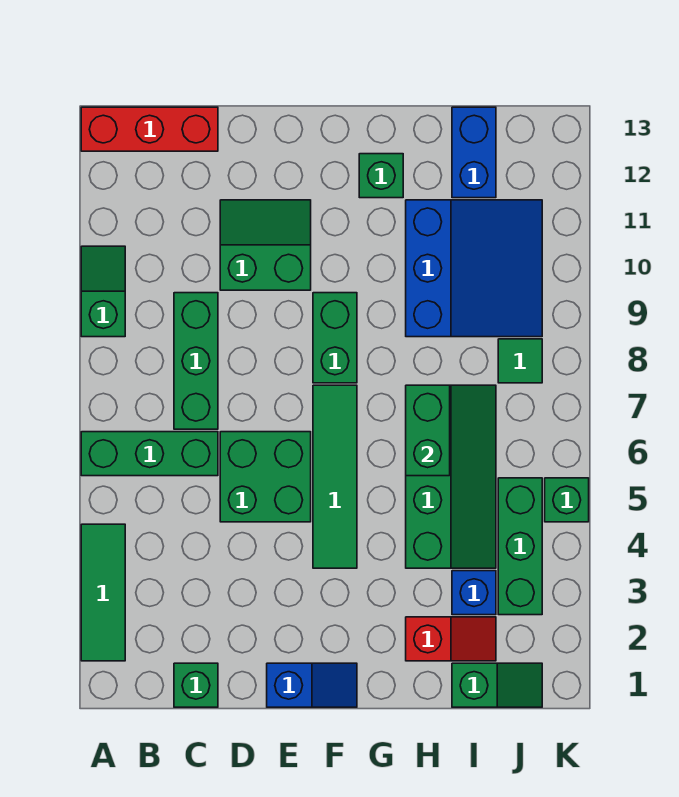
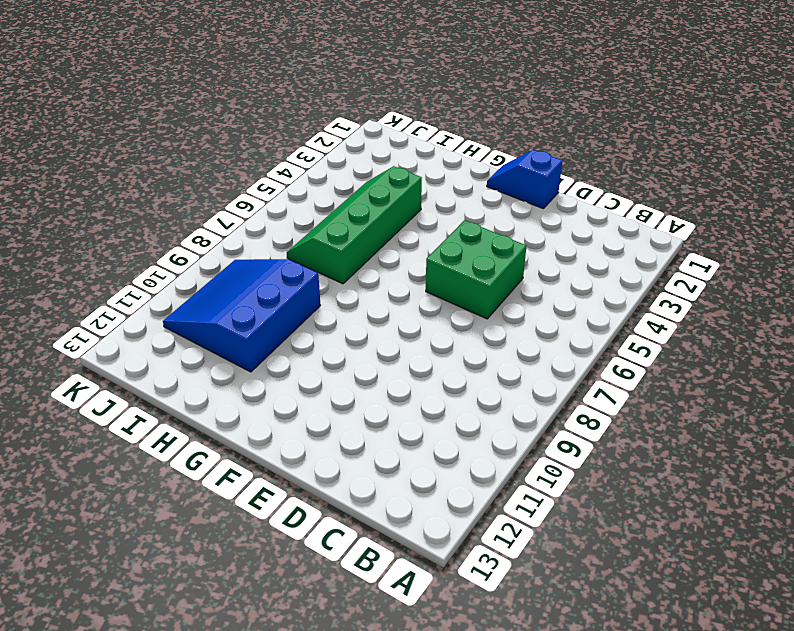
none -> green tile A2:A4 level 1
none -> green brick A6:C6 level 1
none -> green slope A9:A10 level 1 top 9

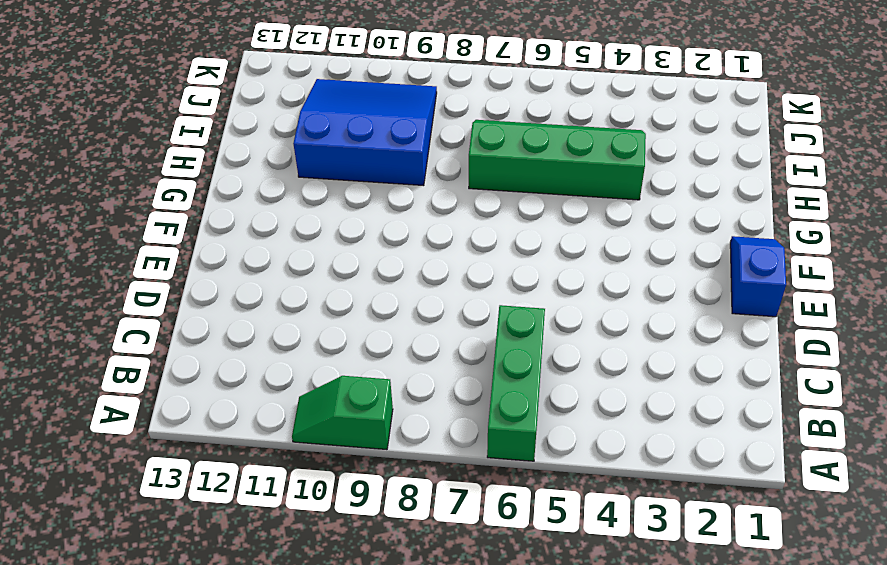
none -> green tile A2:A4 level 1
none -> red brick A13:C13 level 1
none -> green brick C1 level 1

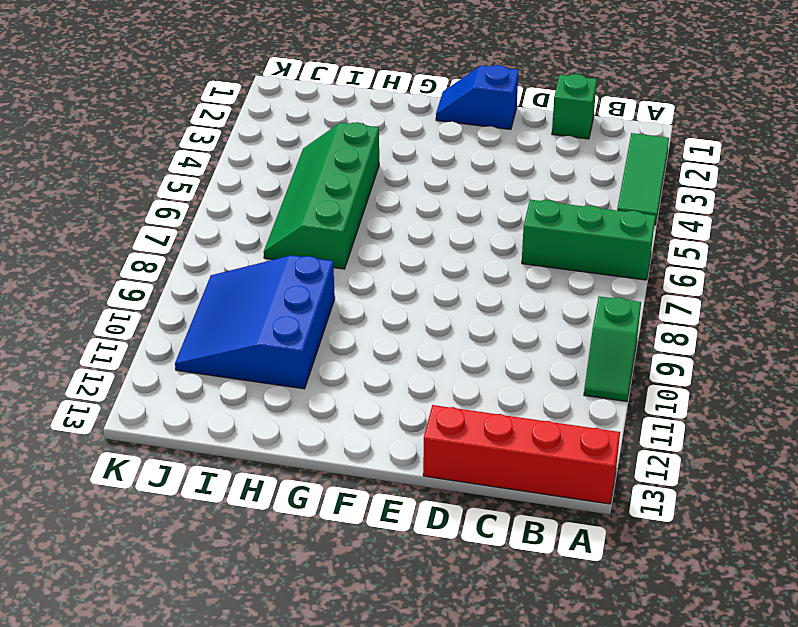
red brick A13:D13 level 1 -> red brick A13:C13 level 1
none -> green brick C7:C9 level 1
none -> green brick D5:E6 level 1
none -> green slope D10:E11 level 1 top 10

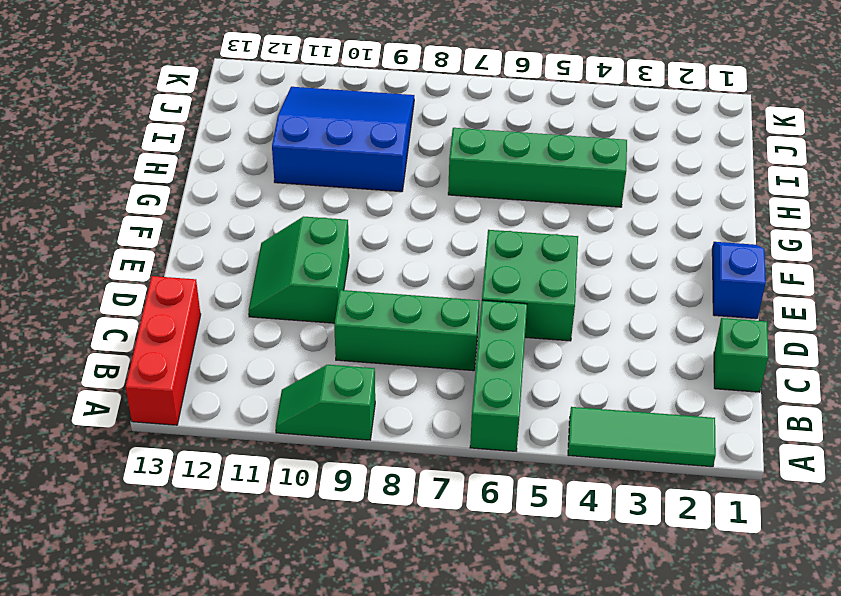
none -> green tile F4:F7 level 1
none -> green brick F8:F9 level 1
none -> green brick G12 level 1

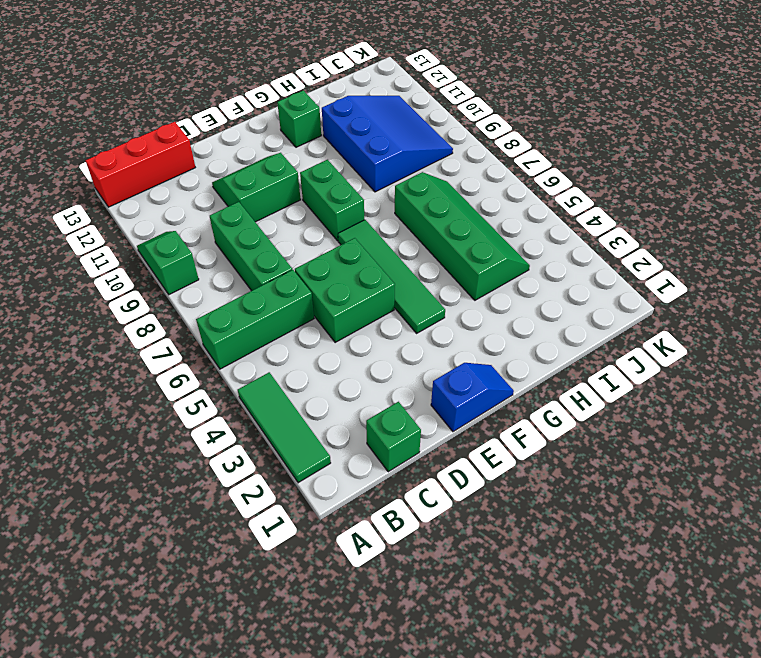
none -> red slope H2:I2 level 1 top H
none -> green slope I1:J1 level 1 top I
none -> blue brick I3 level 1

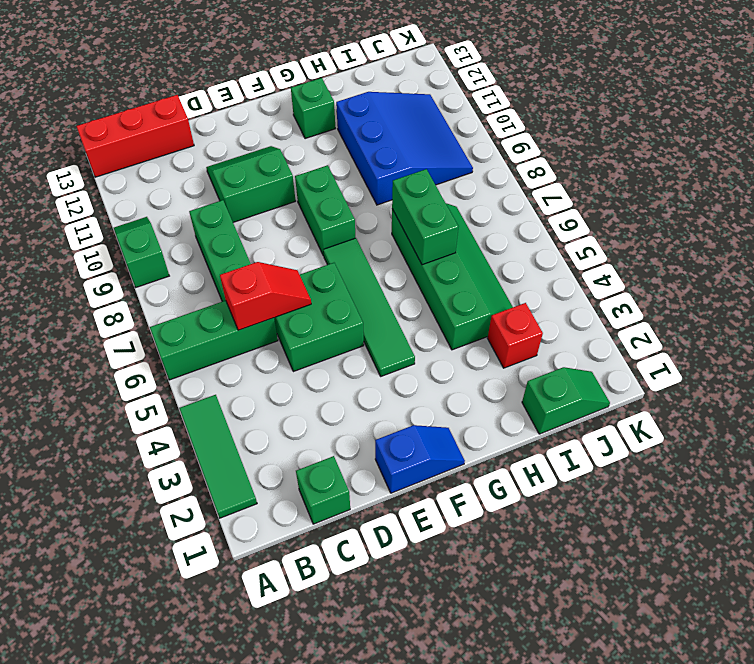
red slope C6:D6 level 2 top C -> red slope H2:I2 level 1 top H
red brick I3 level 1 -> blue brick I3 level 1
none -> blue brick I12:I13 level 1
none -> green brick J3:J5 level 1
none -> green tile J8 level 1

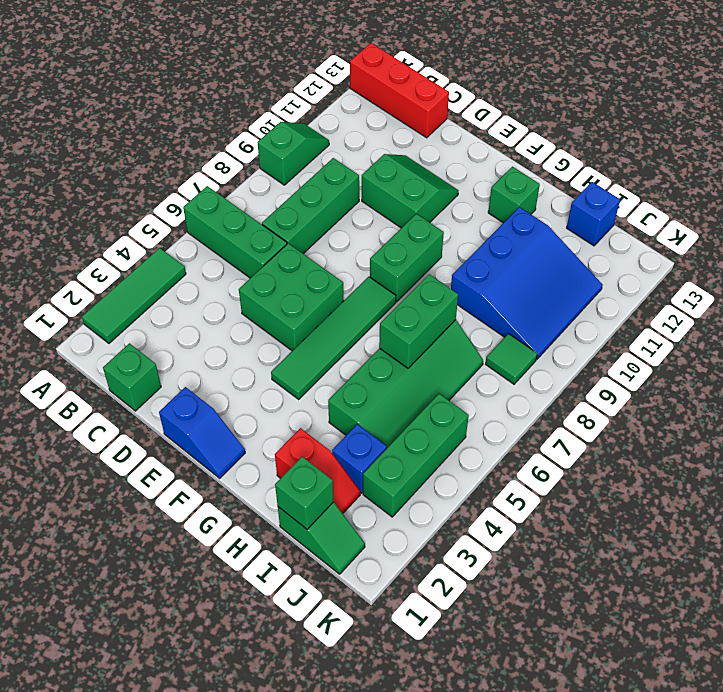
green brick I1 level 2 -> green brick K5 level 1
blue brick I13 level 1 -> blue brick I12:I13 level 1

